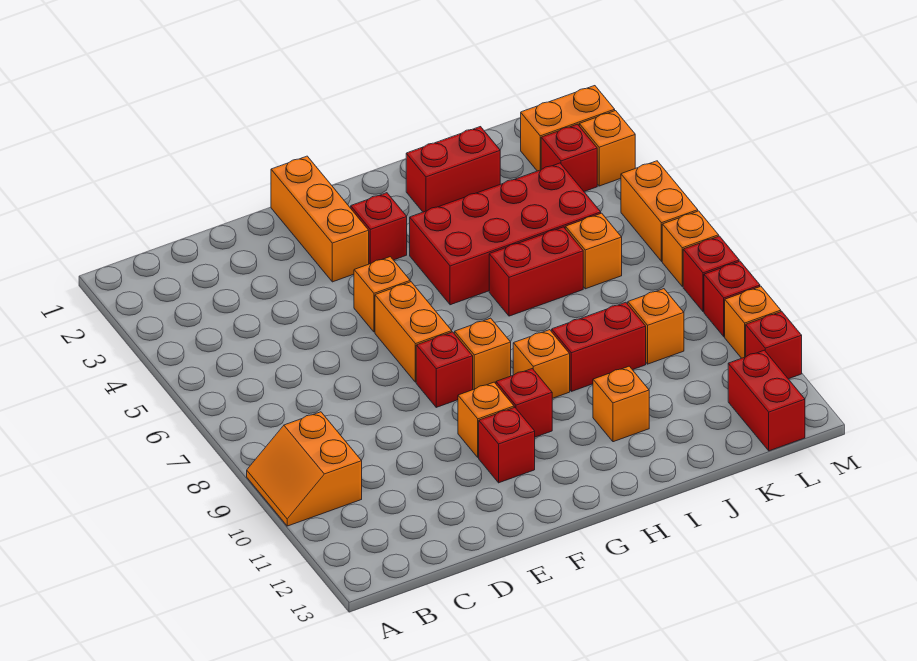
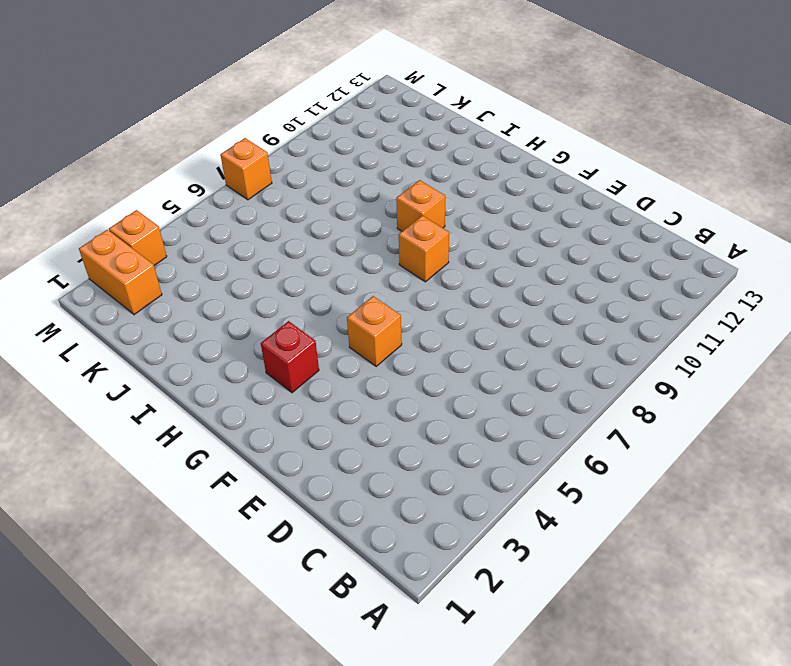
none -> orange slope A9:B10 level 1 top B
none -> orange brick F1:F3 level 1
none -> orange brick F6:F7 level 1

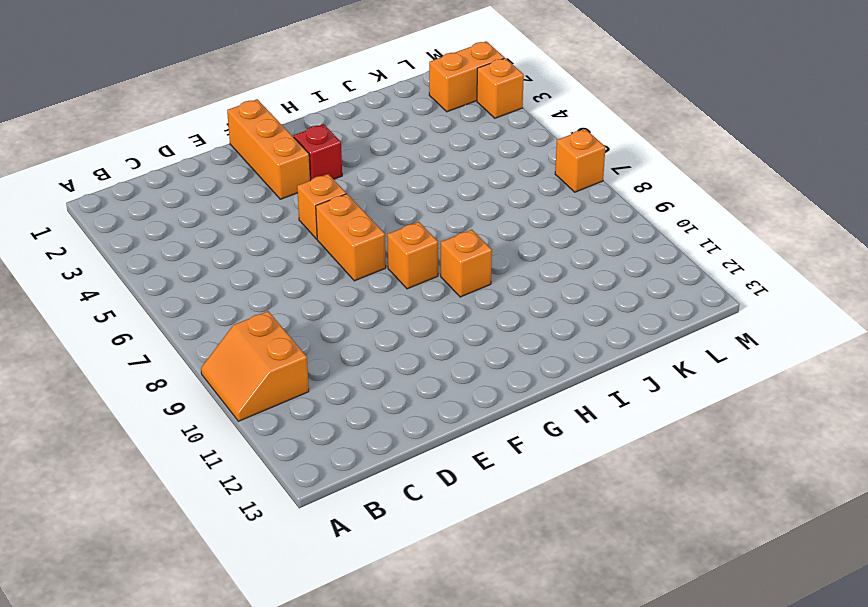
none -> red brick F8 level 1
none -> orange brick F10 level 1
none -> red brick F11 level 1

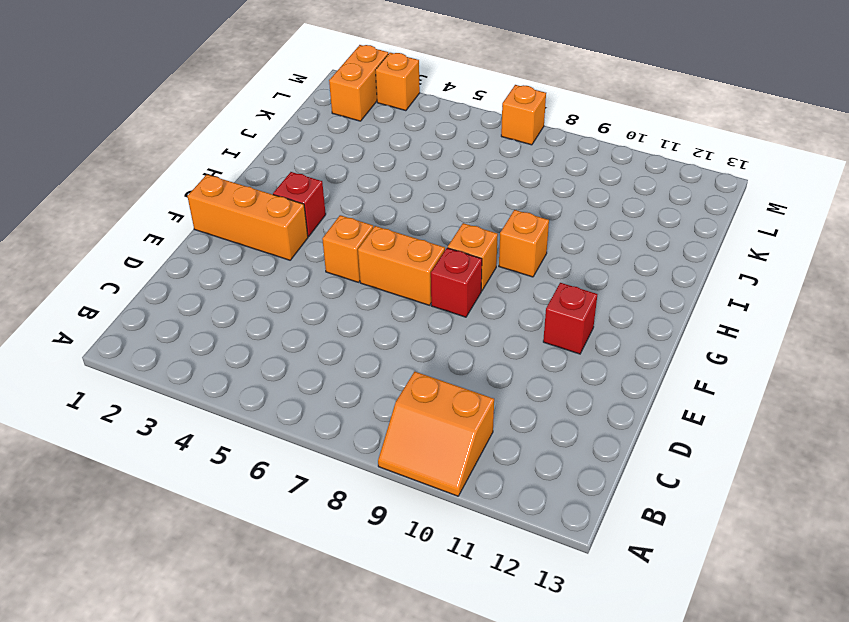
none -> orange brick F10 level 1
none -> red brick G10 level 1
none -> red brick H4:K5 level 1

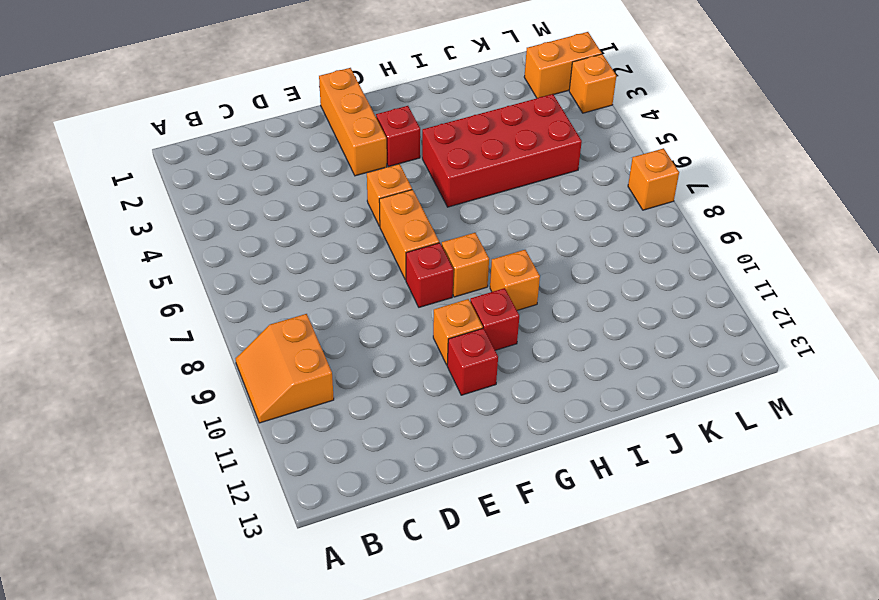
none -> red brick I2:J2 level 1
none -> red brick I6:J6 level 1
none -> red brick I9:J9 level 1

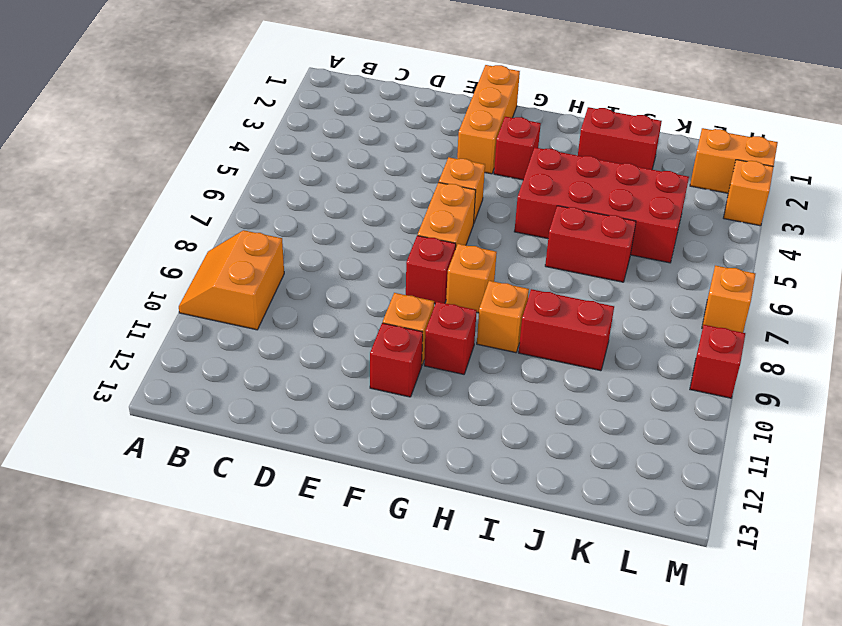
none -> orange brick I11 level 1
none -> orange brick K6 level 1
none -> orange brick K9 level 1

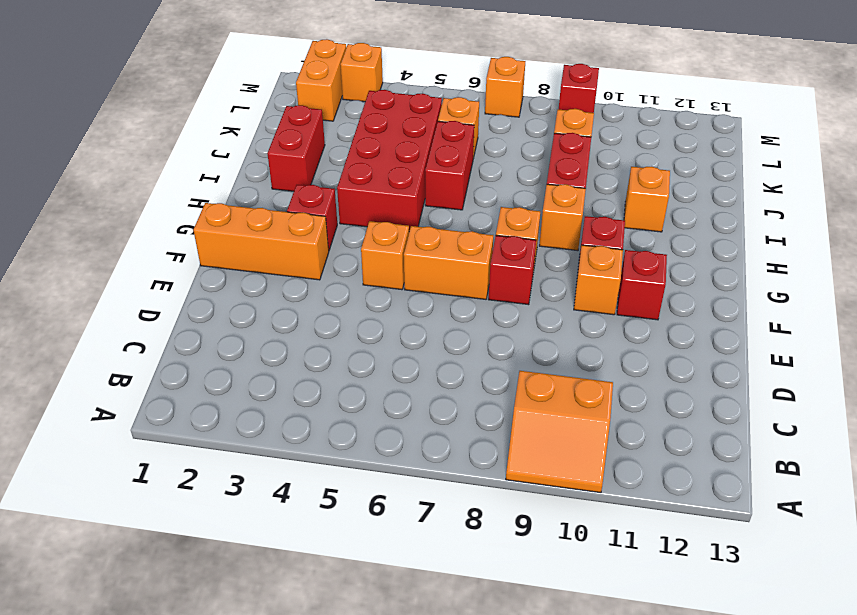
none -> red brick L3 level 1
none -> red brick L12:L13 level 1
none -> orange brick M5:M6 level 1

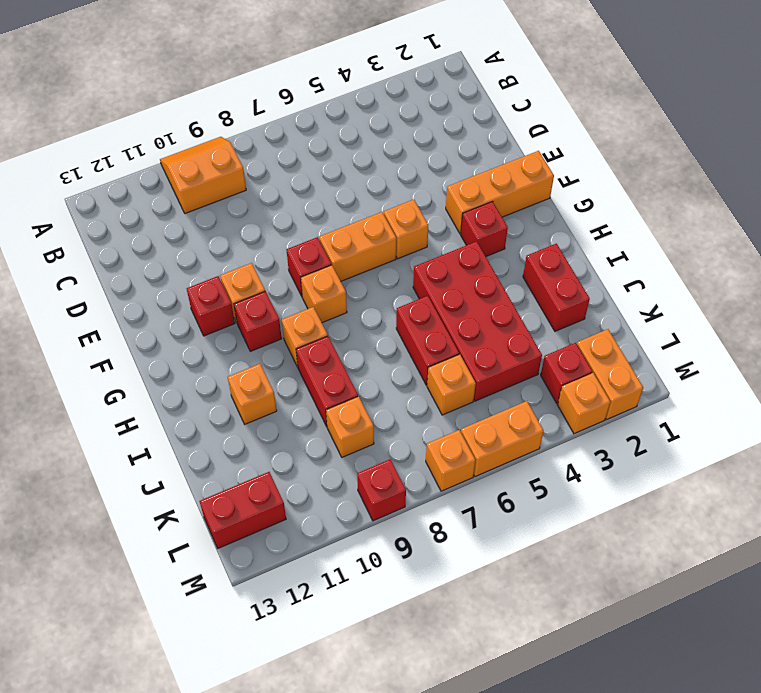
none -> red brick M8 level 1
none -> orange brick M10 level 1
none -> red brick M11 level 1

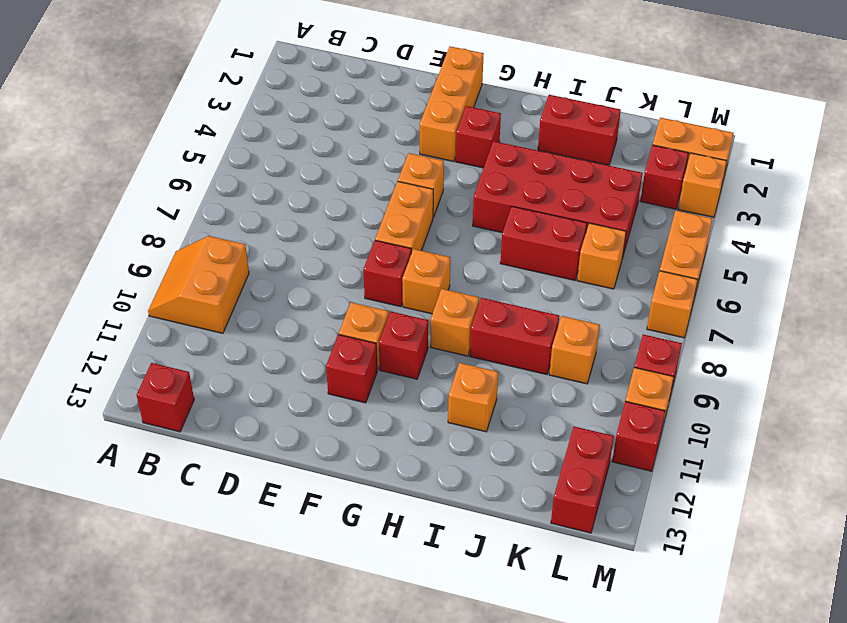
red brick B13 level 1 -> red brick M8 level 1

